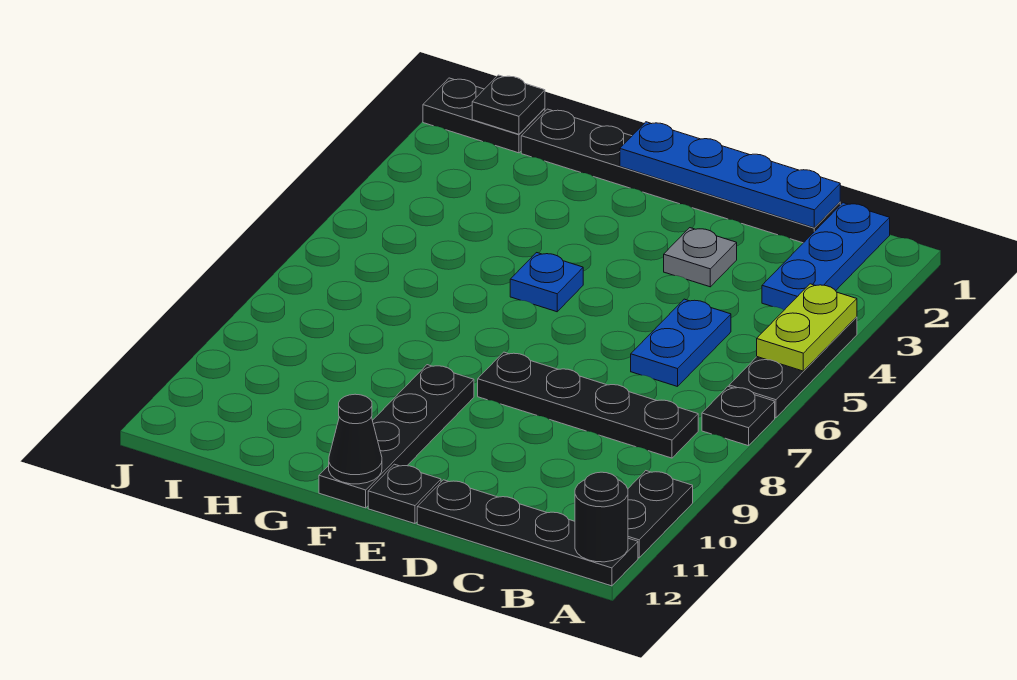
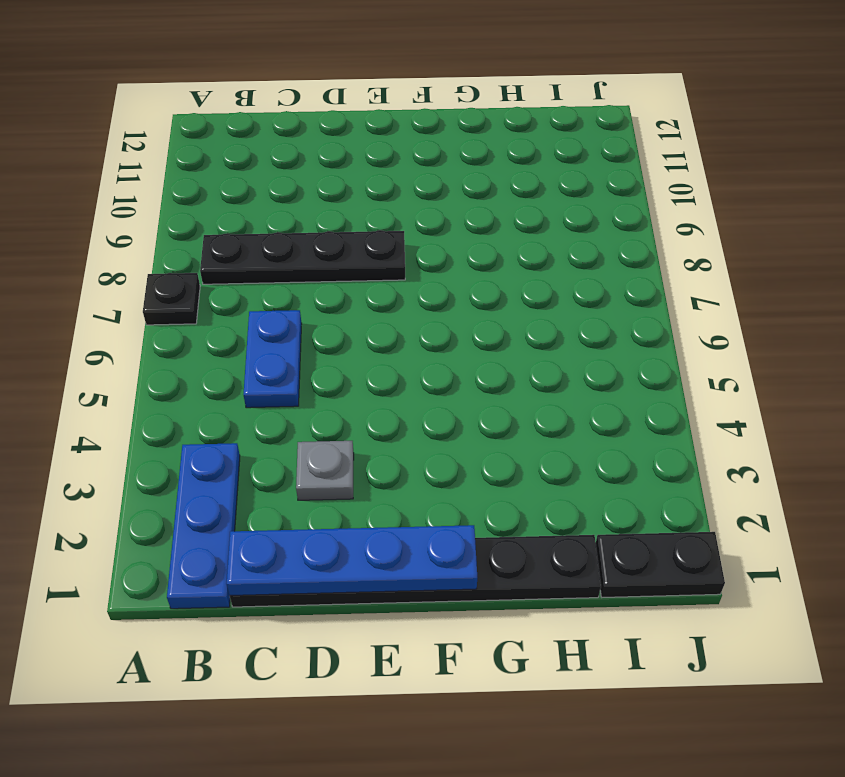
none -> black plate A4:A6 level 1
none -> black plate A10:A11 level 1
none -> black plate A12:D12 level 1

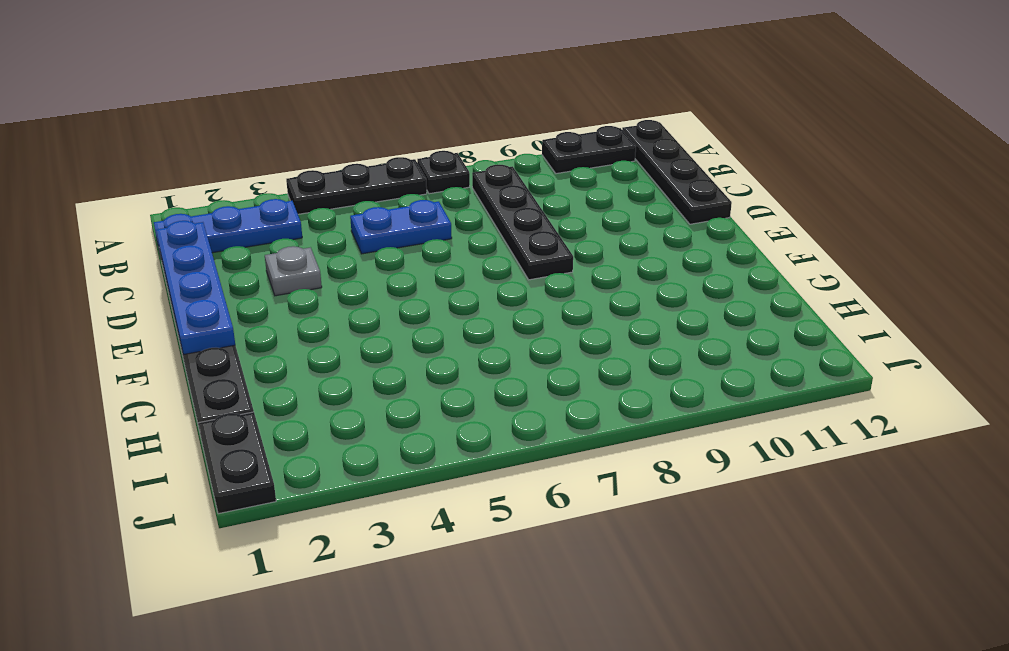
none -> black plate E12 level 1
none -> blue plate F5 level 1
none -> black plate F9:F12 level 1

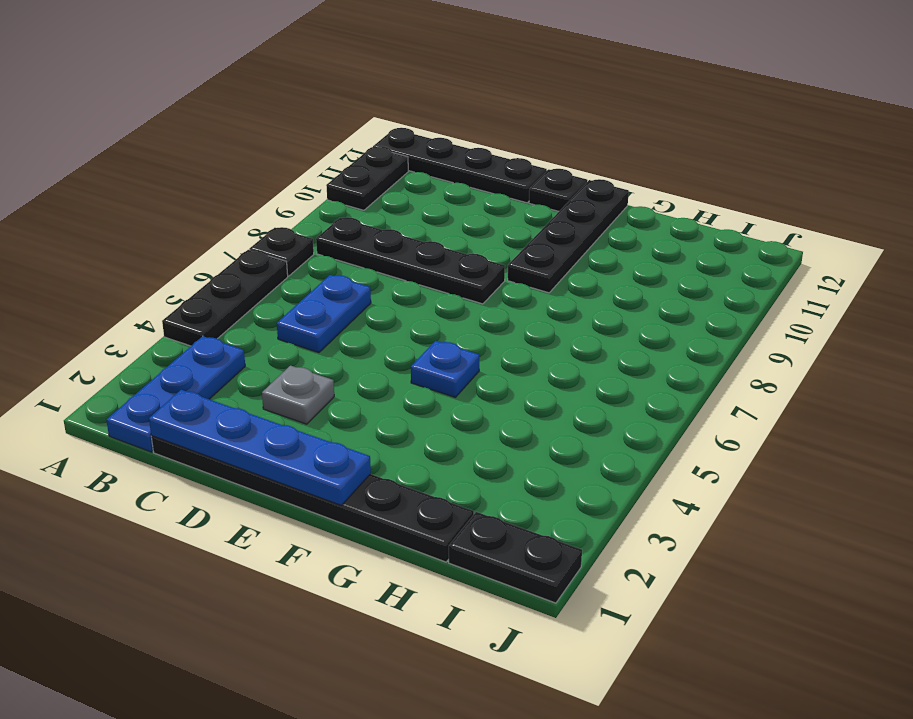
none -> lime plate A4:A5 level 2
none -> black round brick A12 level 2
none -> black cone F12 level 2

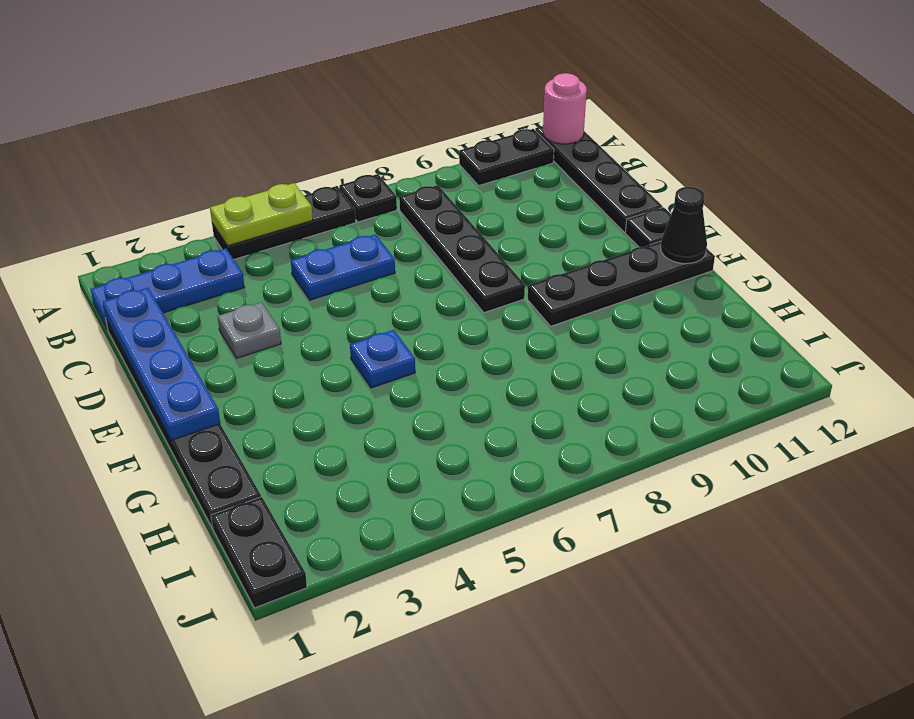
pink round brick A12 level 2 -> black round brick A12 level 2
none -> black plate I1 level 2

